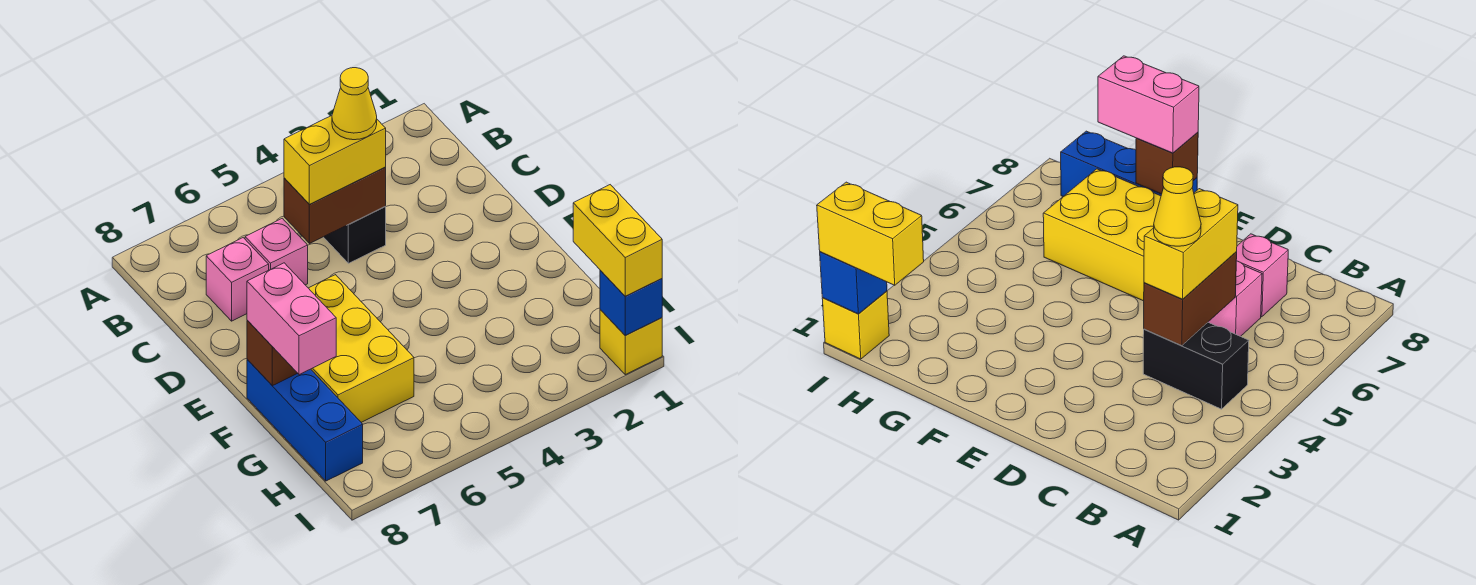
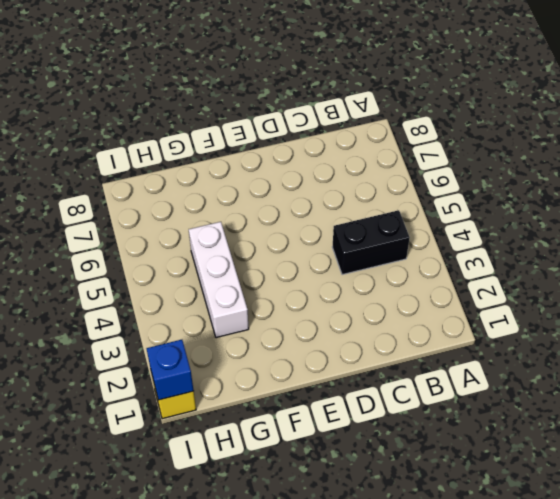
white brick G3:G5 level 1 -> none
none -> pink brick C6 level 1
none -> pink brick C7 level 1
none -> yellow brick E6:G7 level 1

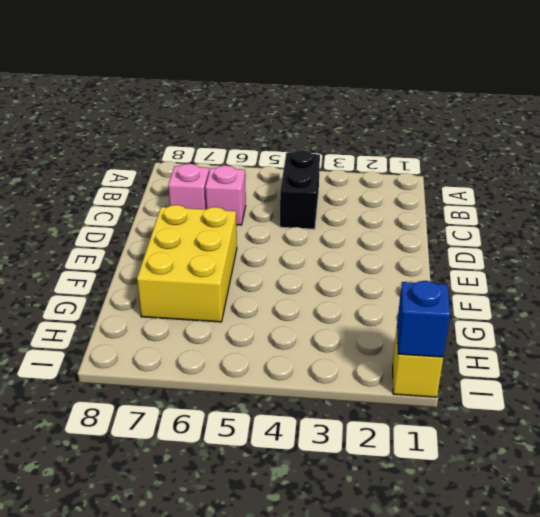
none -> blue brick F8:H8 level 1
none -> brown brick C4:C5 level 2
none -> brown brick F8 level 2

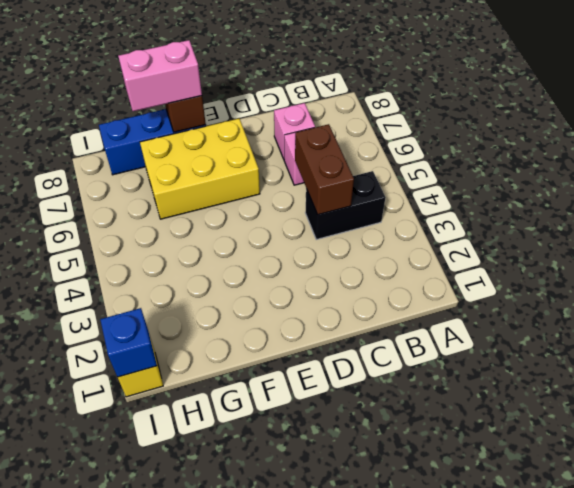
none -> yellow brick C4:C5 level 3
none -> yellow brick H1:I1 level 3
none -> yellow cone C4 level 4

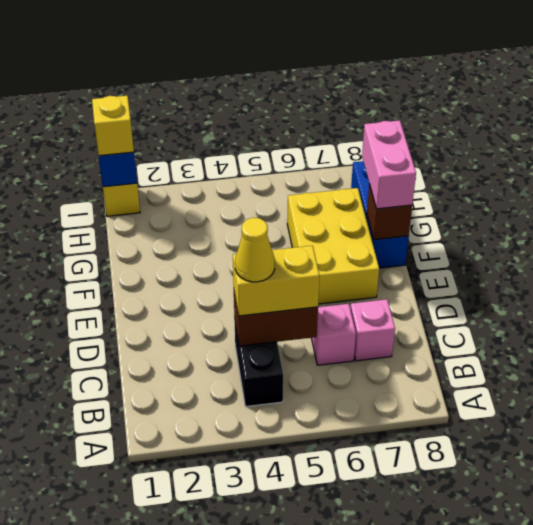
yellow brick I1 level 3 -> yellow brick H1:I1 level 3

